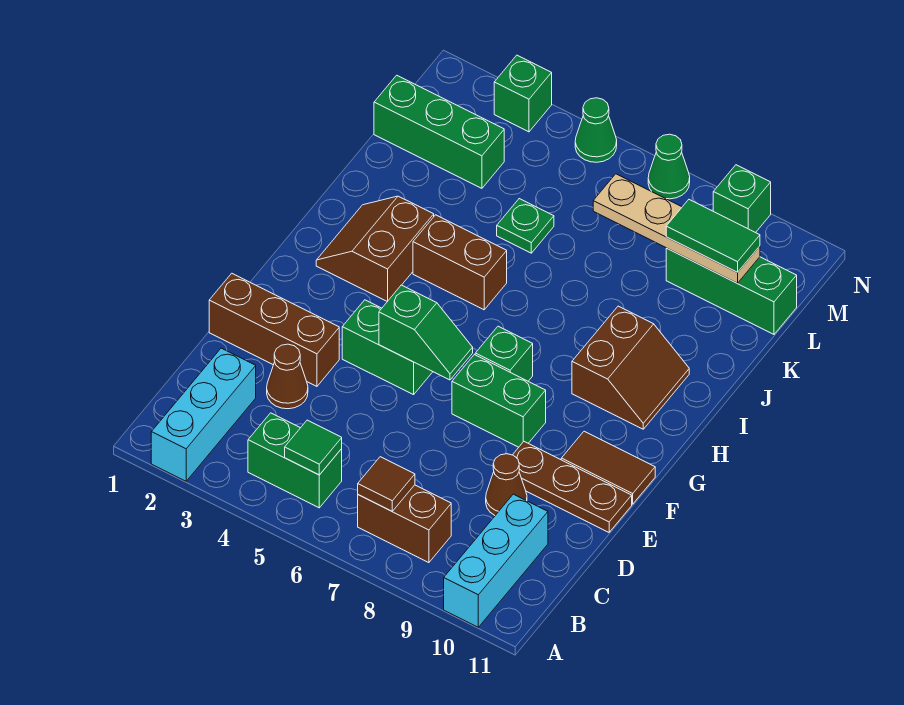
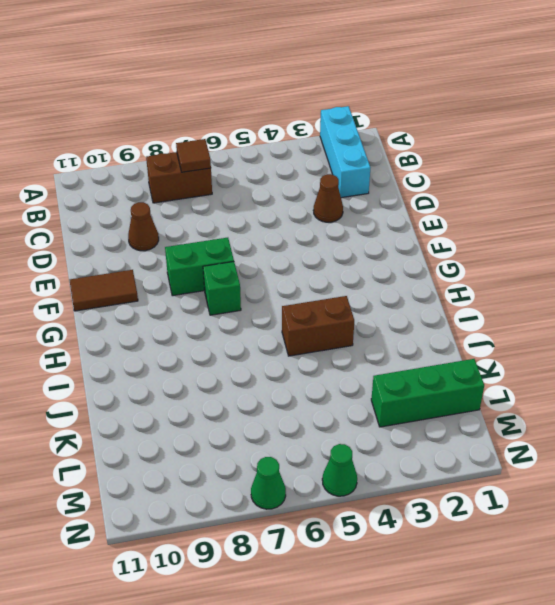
none -> cyan brick A10:C10 level 1
none -> green brick B4:B5 level 1
none -> brown brick E1:E3 level 1

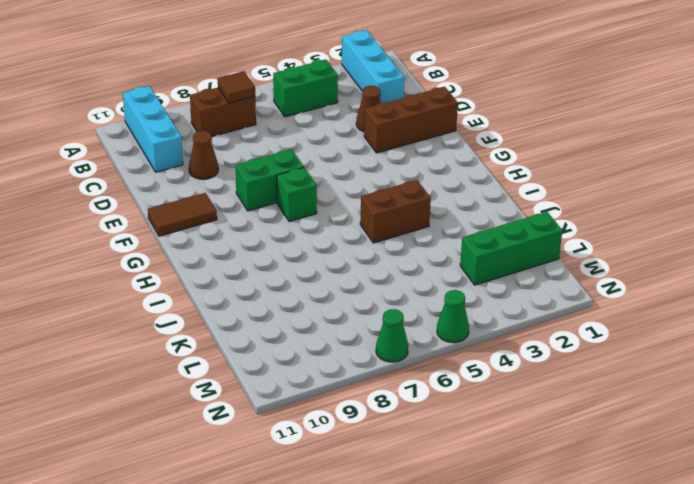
none -> brown plate E9:E11 level 1
none -> green brick F4:F5 level 1
none -> brown slope H2:I3 level 1 top 3

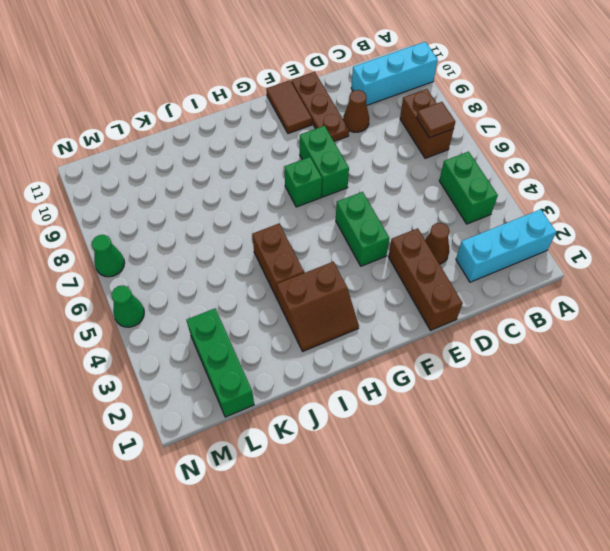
none -> brown slope H9:I10 level 1 top 9
none -> green plate K5 level 1
none -> green brick L9:L11 level 1

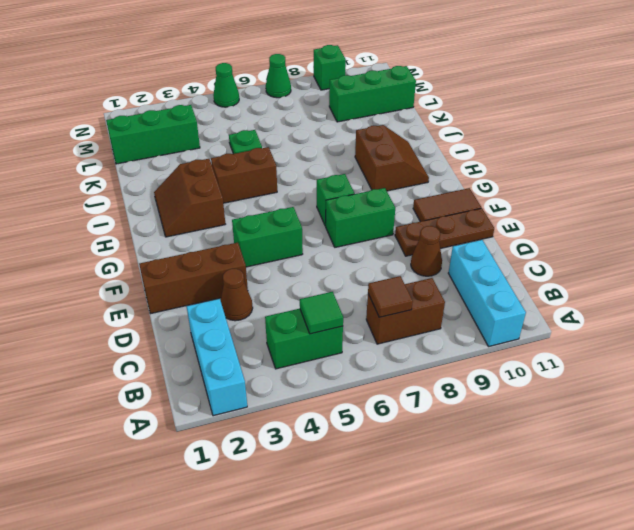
none -> green brick N3 level 1
none -> green slope F5:F6 level 2 top 5
none -> tan plate L7:L10 level 2

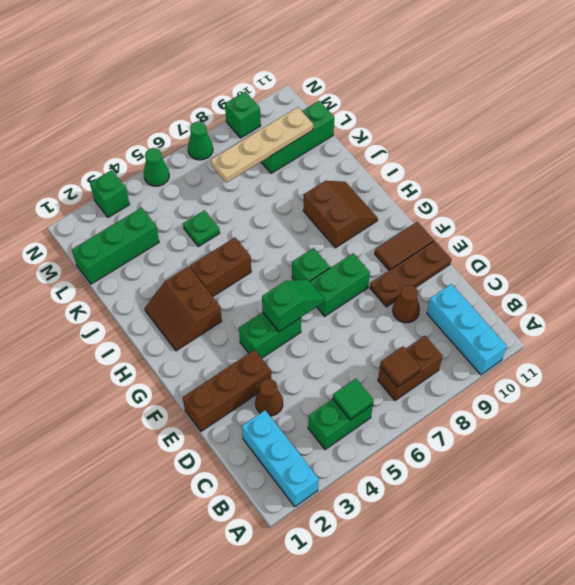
none -> green tile L9:L10 level 3

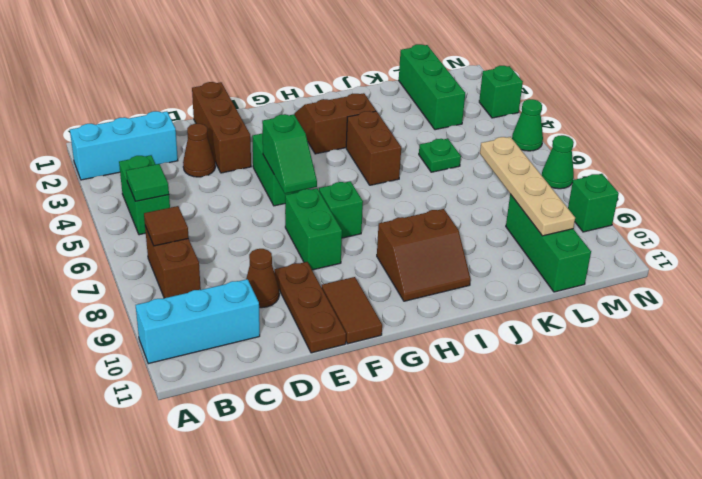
none -> green tile L9:L10 level 3

